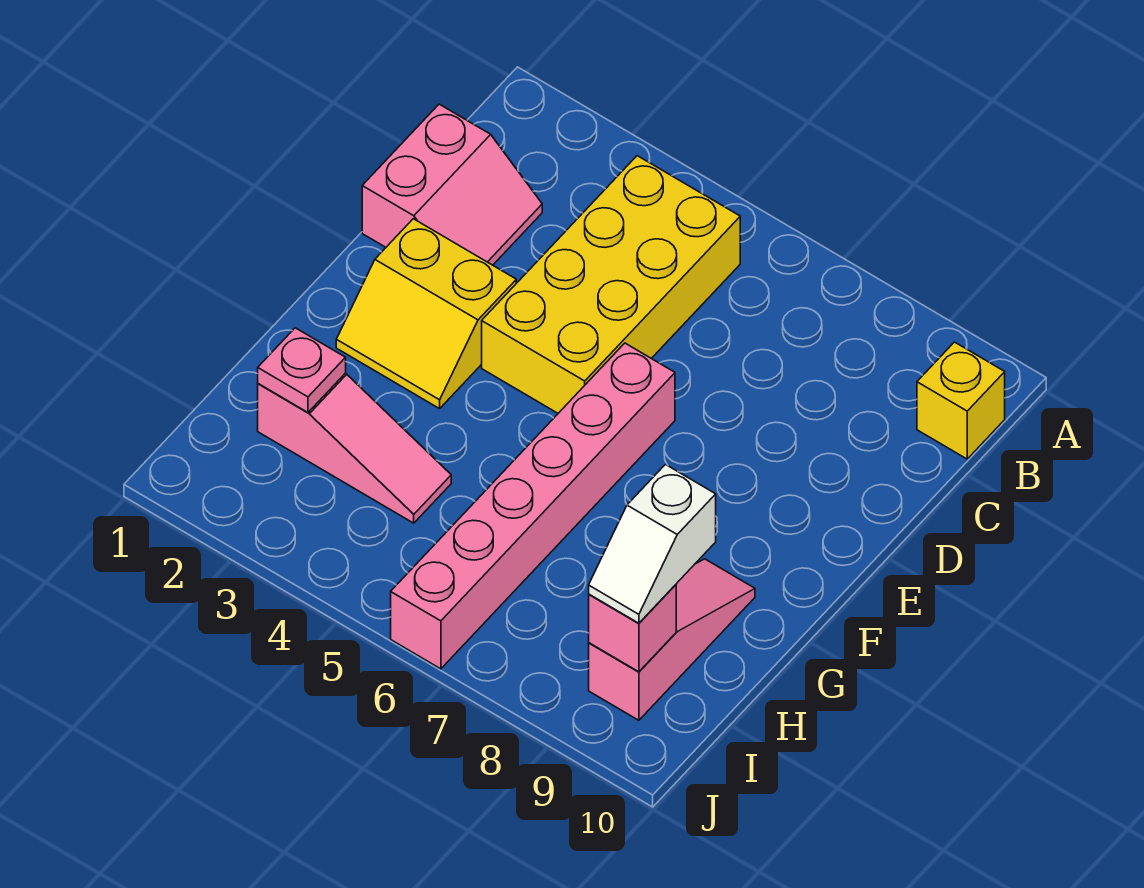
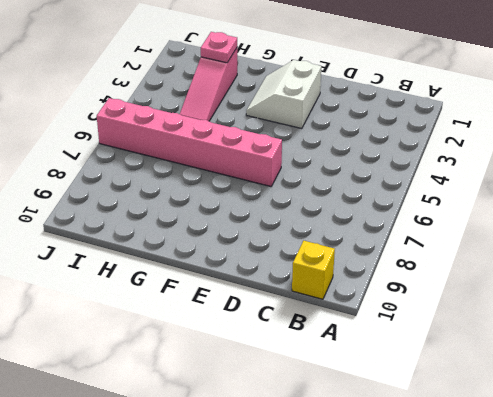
white slope E2:F3 level 1 top E -> yellow slope E2:F3 level 1 top E
none -> yellow brick B4:E5 level 1
none -> pink slope C1:D2 level 1 top 1

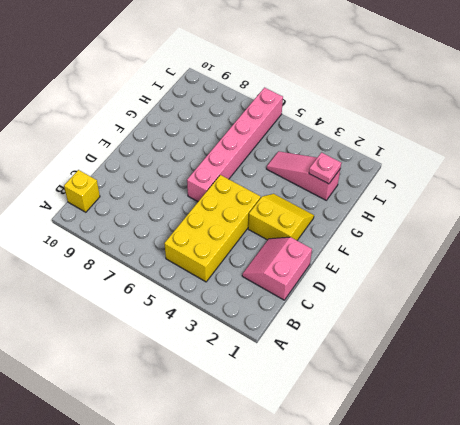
none -> pink slope G9:I9 level 1 top I
none -> pink brick I9 level 2

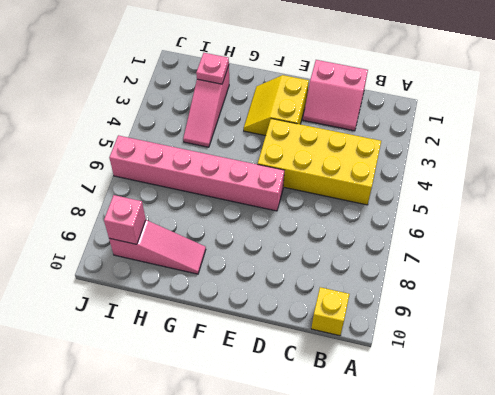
none -> white slope H9:I9 level 3 top H

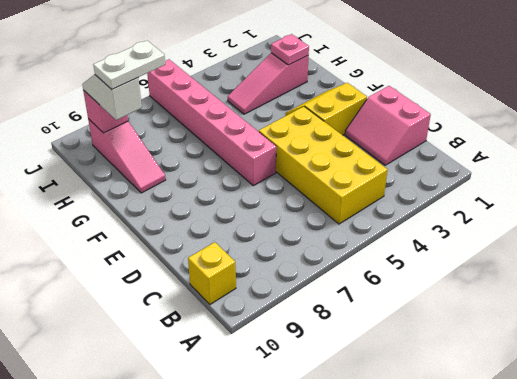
white plate H8:H9 level 4 -> none

